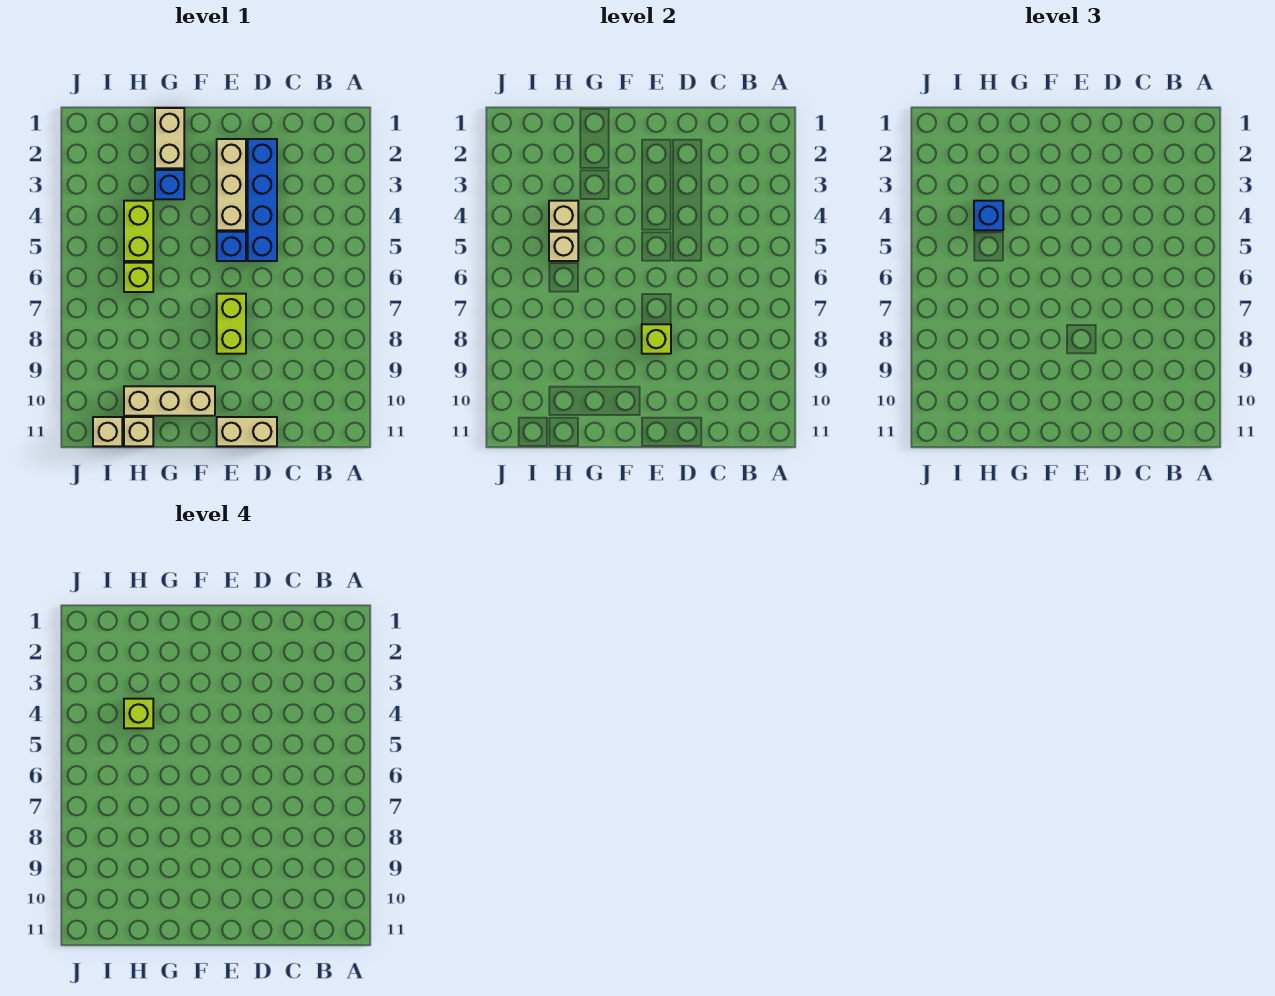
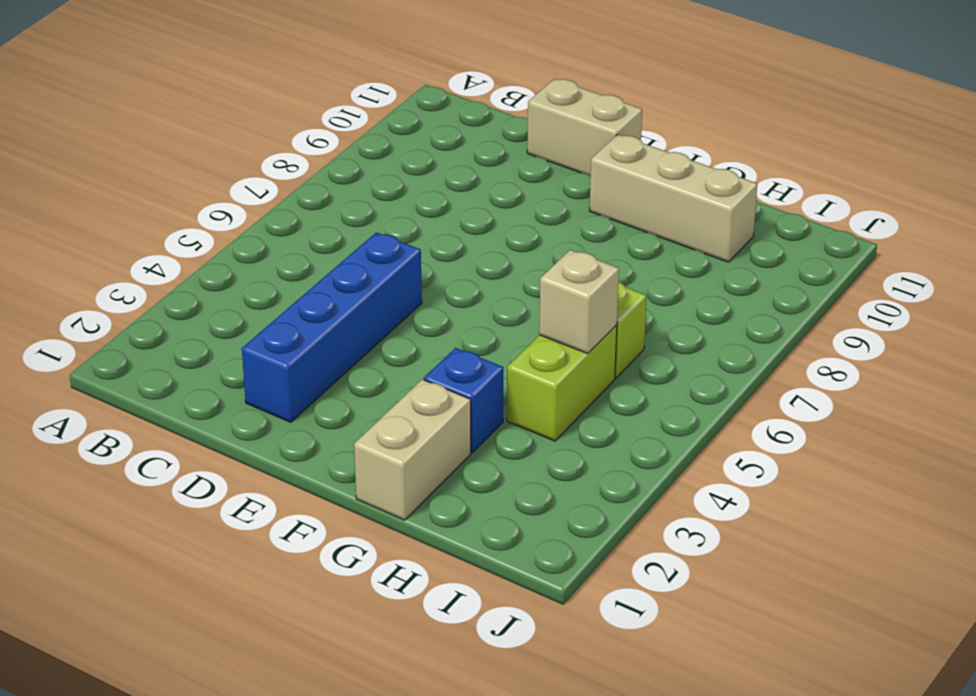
none -> tan brick E2:E4 level 1
none -> blue brick E5 level 1
none -> lime brick E7:E8 level 1

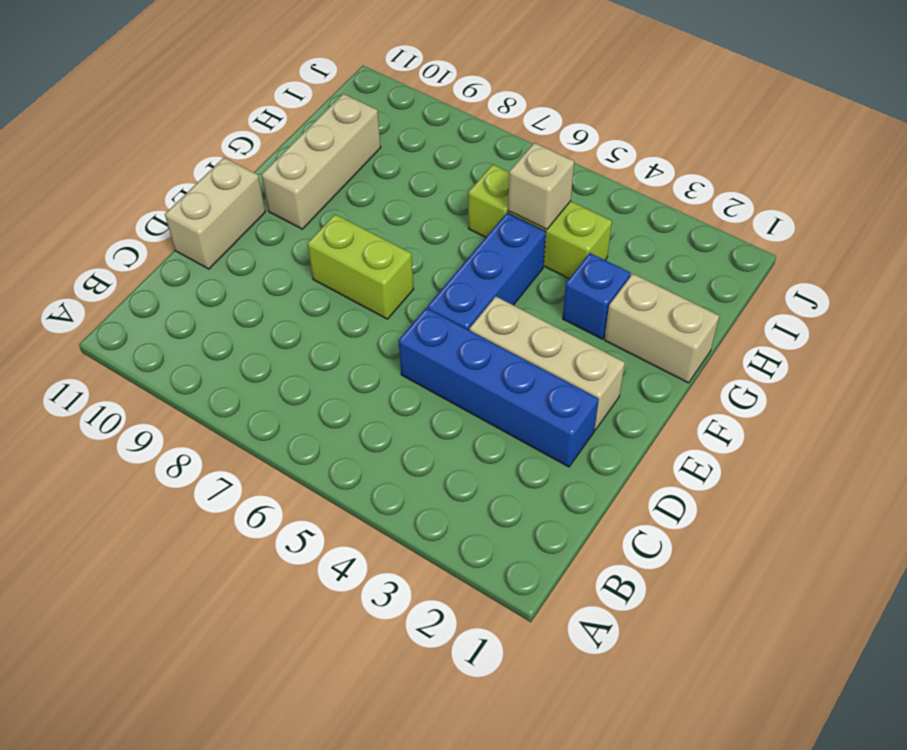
blue brick E5:G5 level 1 -> blue brick E5 level 1
none -> tan brick H11 level 1
none -> tan brick I11 level 1
none -> lime brick E8 level 2

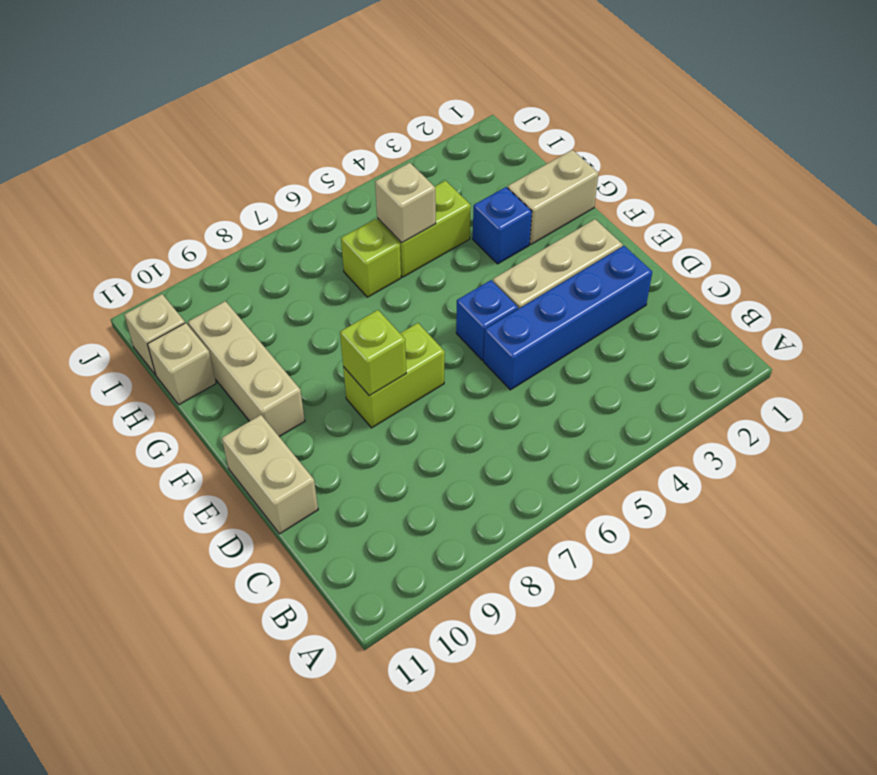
none -> tan brick H4 level 2
none -> blue brick H4 level 3
none -> lime brick H4 level 4

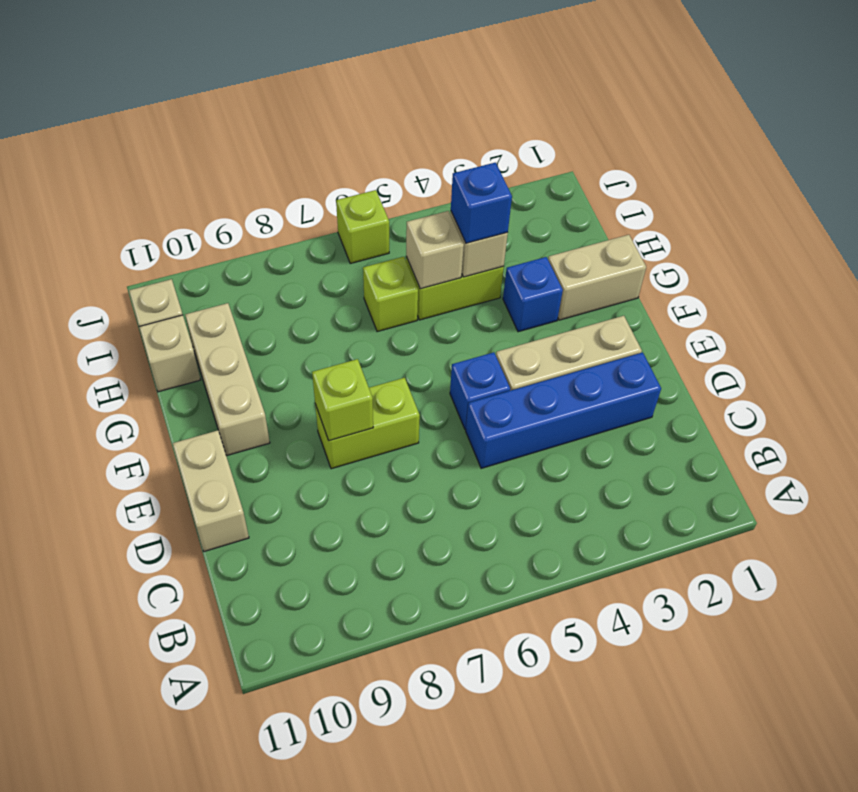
lime brick J6 level 1 -> lime brick H4 level 4

